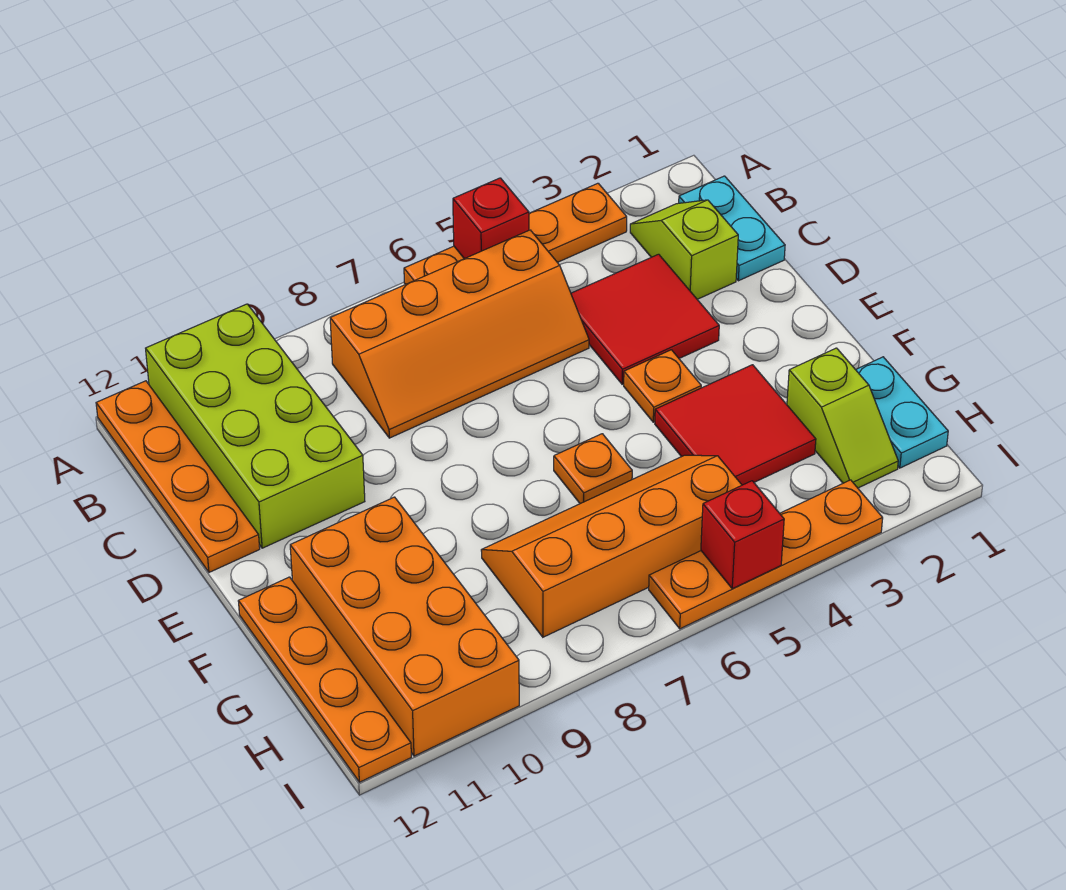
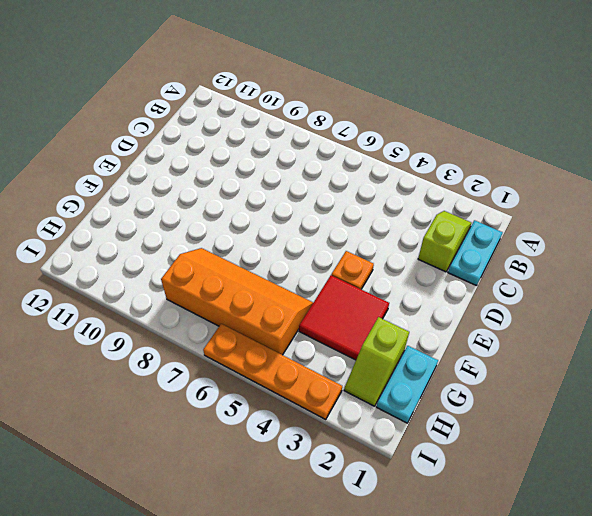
none -> orange plate A3:A6 level 1
none -> lime brick A10:D11 level 1
none -> orange plate A12:D12 level 1

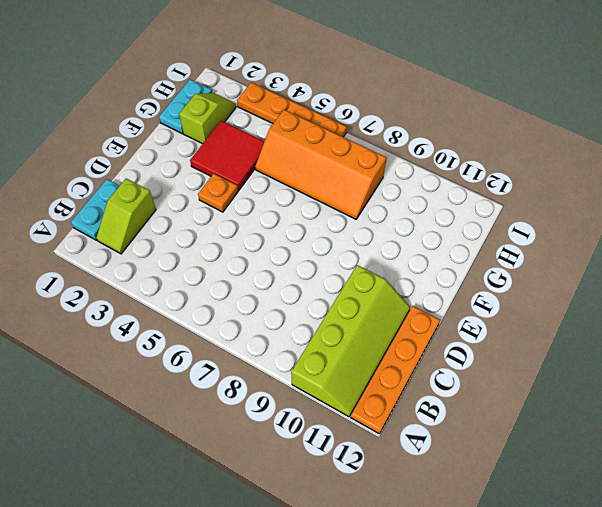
lime slope A10:D11 level 1 top 10 -> lime brick A10:D11 level 1
none -> orange plate A3:A6 level 1
none -> orange slope B5:C8 level 1 top B
none -> red tile C3:D4 level 1

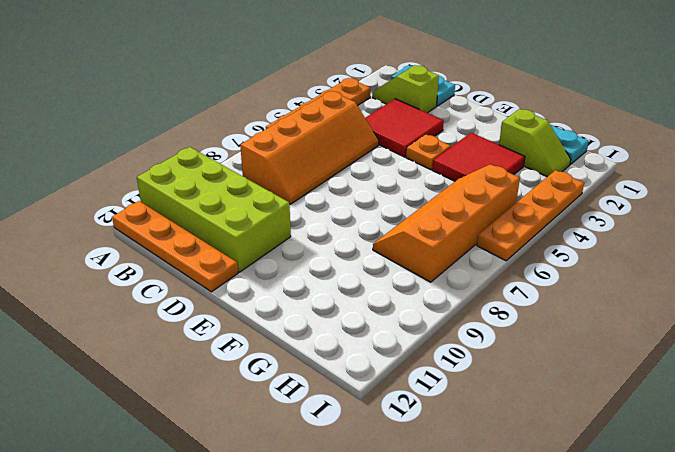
none -> orange plate F6 level 1
none -> orange brick F10:I11 level 1
none -> orange plate F12:I12 level 1

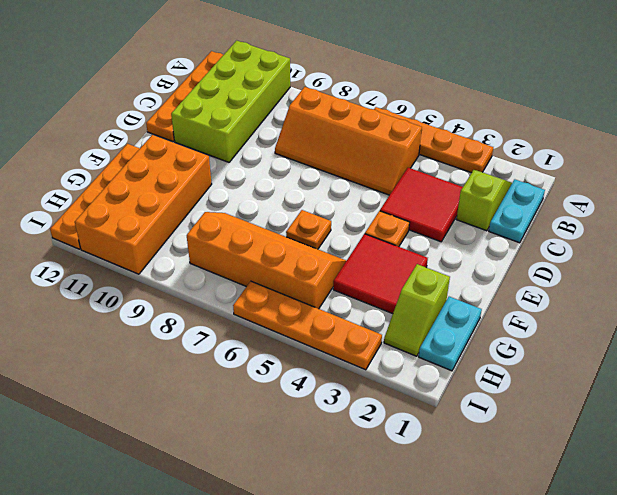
none -> red brick A5 level 2
none -> red brick I5 level 2

